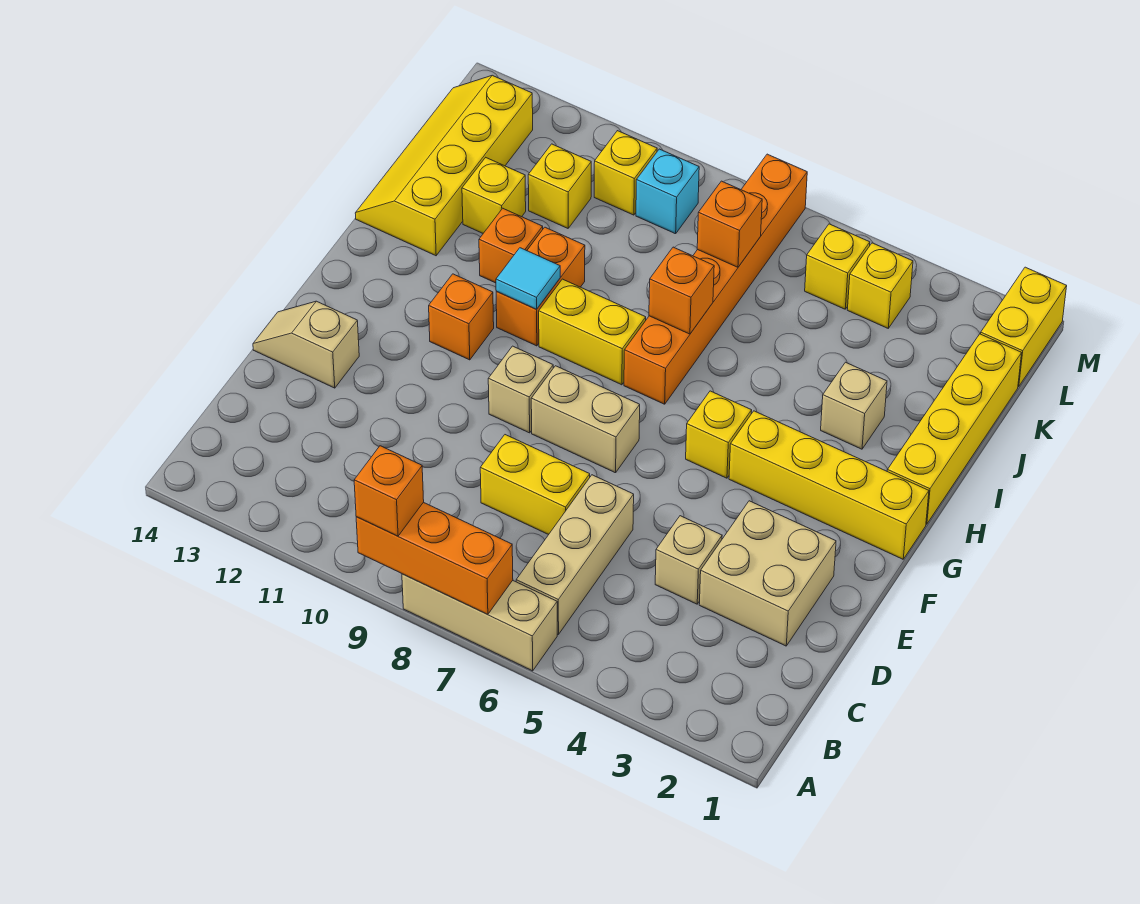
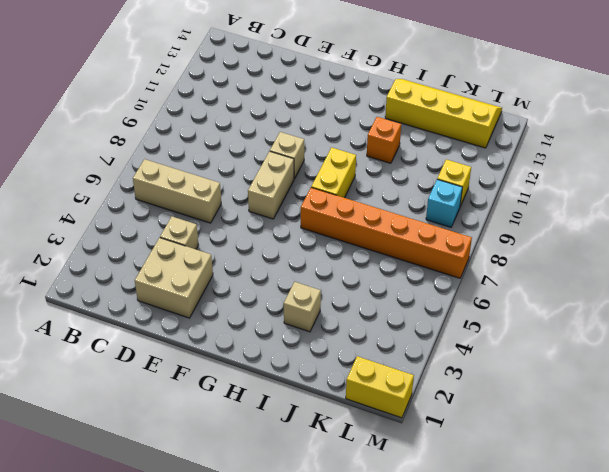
none -> tan brick A6:A8 level 1
none -> yellow brick D7:D8 level 1
none -> tan slope E13:E14 level 1 top 13
none -> yellow brick G1:G4 level 1

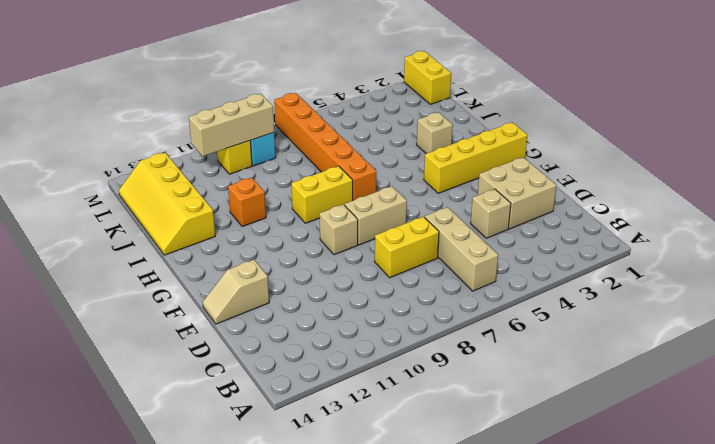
tan brick L9:L11 level 2 -> tan brick A6:A8 level 1
none -> yellow brick G5 level 1
none -> orange brick G11 level 1
none -> yellow brick H1:K1 level 1
none -> orange brick H10:I10 level 1

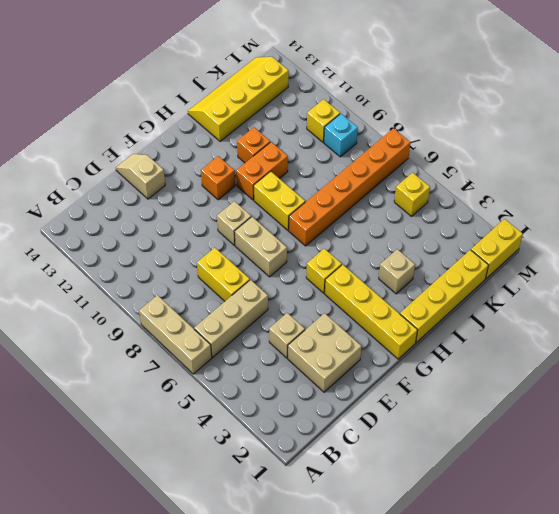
none -> yellow brick J12 level 1
none -> yellow brick K11 level 1
none -> yellow brick L4 level 1
none -> orange brick A7:A9 level 2

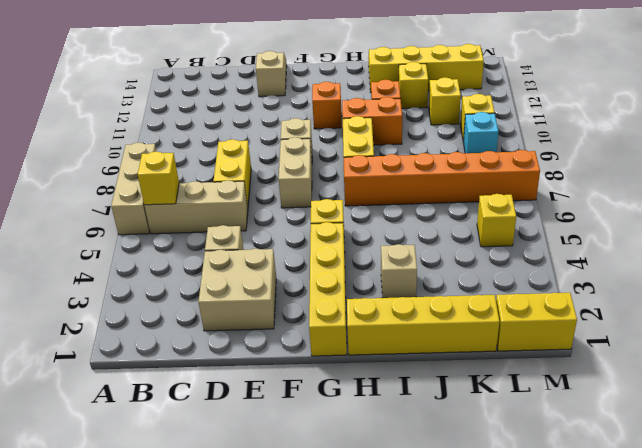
yellow brick B6 level 2 -> yellow brick L4 level 1
none -> orange brick A7:A9 level 2
none -> cyan tile H10 level 2
none -> orange brick I7 level 2
none -> orange brick K7 level 2

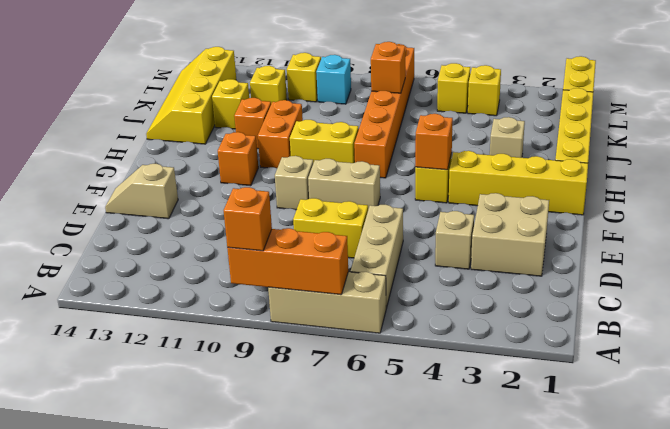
orange brick G5 level 2 -> orange brick I7 level 2
none -> cyan tile H10 level 2

